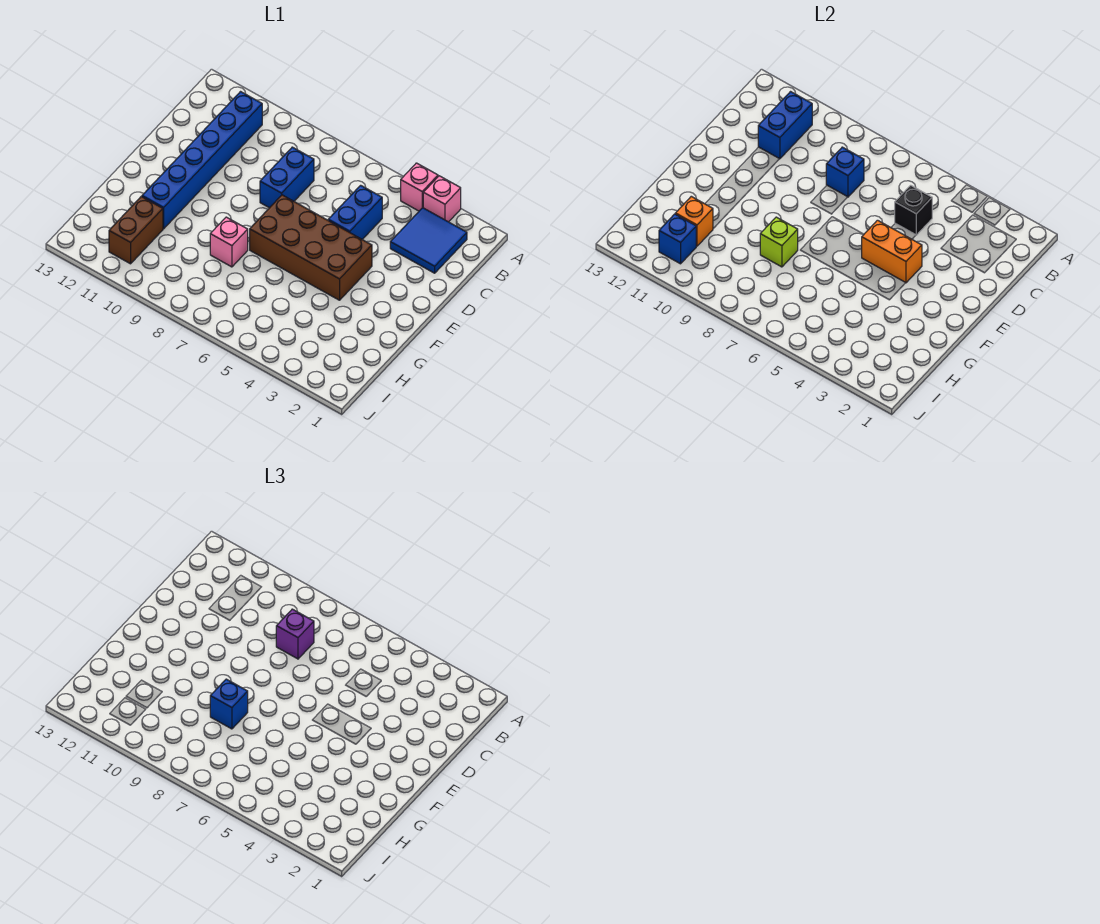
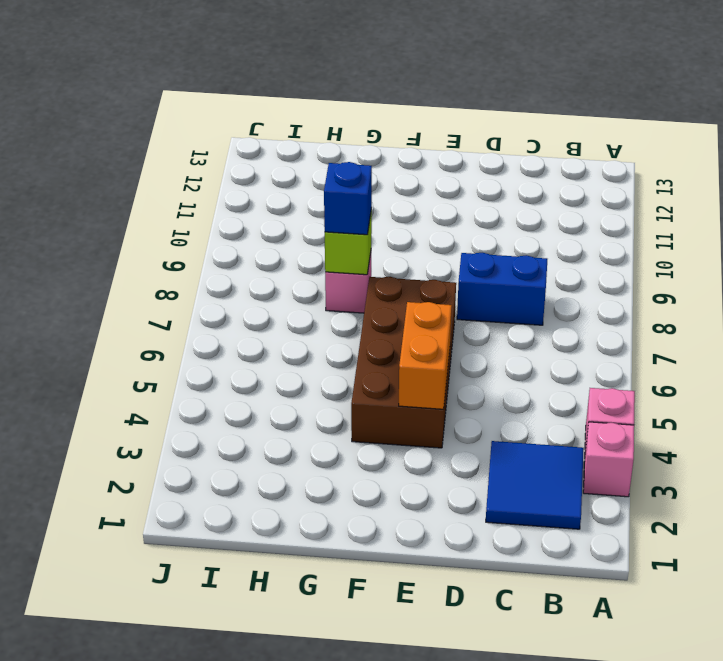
none -> blue brick B11:G11 level 1
none -> blue brick C5:D5 level 1
none -> brown brick H11:I11 level 1

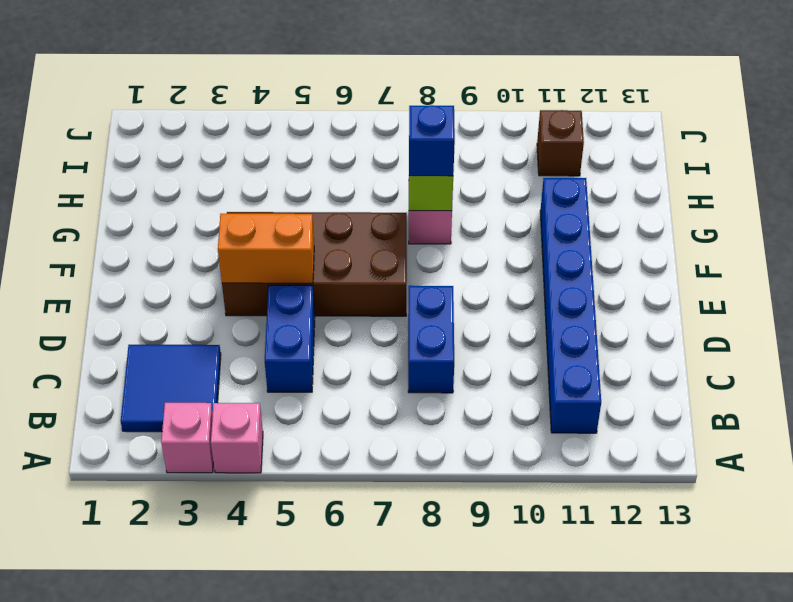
brown brick I11 level 1 -> brown brick H11:I11 level 1
none -> blue brick B11:C11 level 2
none -> black brick C5 level 2
none -> blue brick C8 level 2

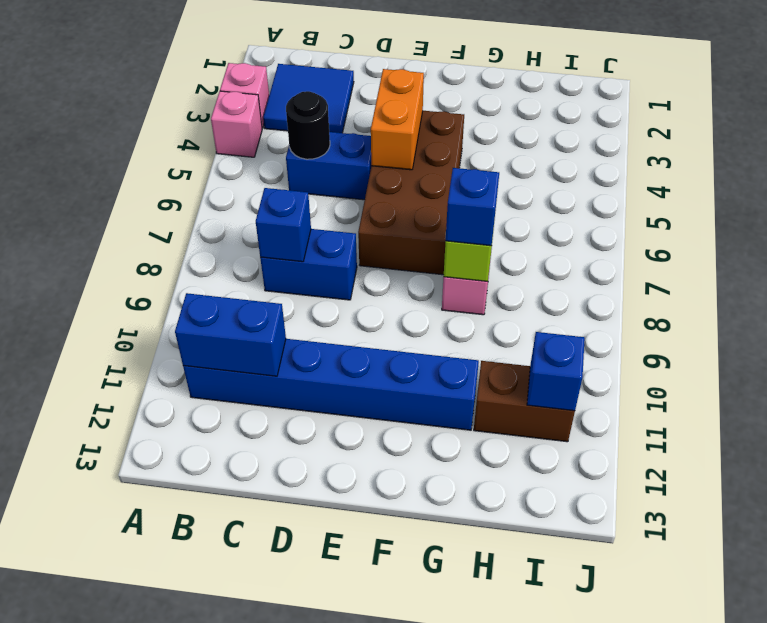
black round brick C5 level 2 -> black brick C5 level 2
none -> orange brick H11 level 2
none -> purple brick C8 level 3

